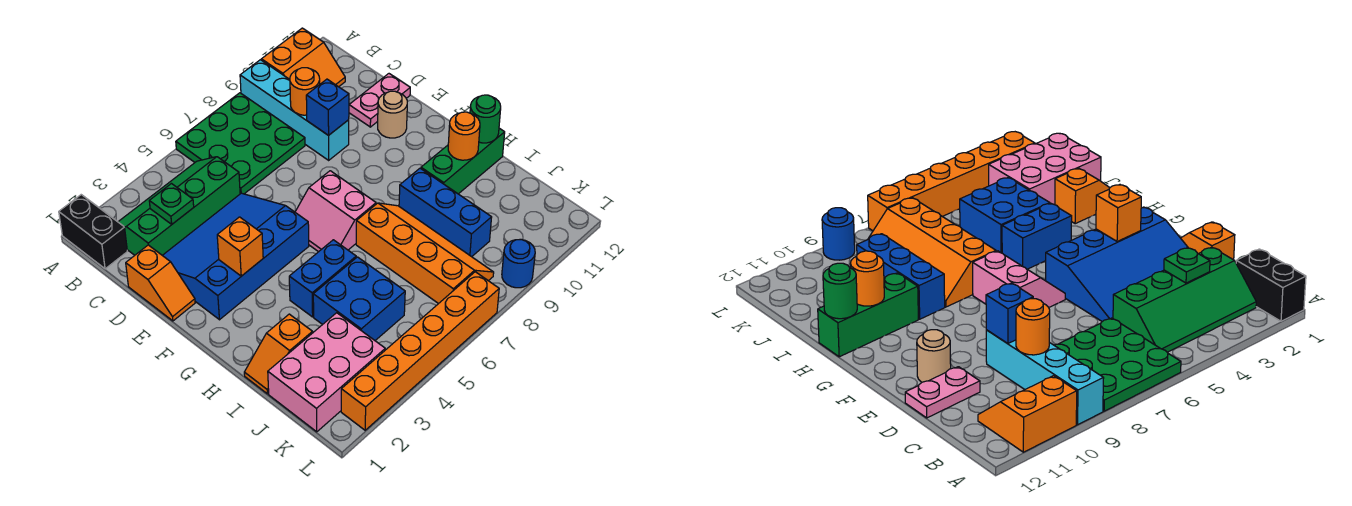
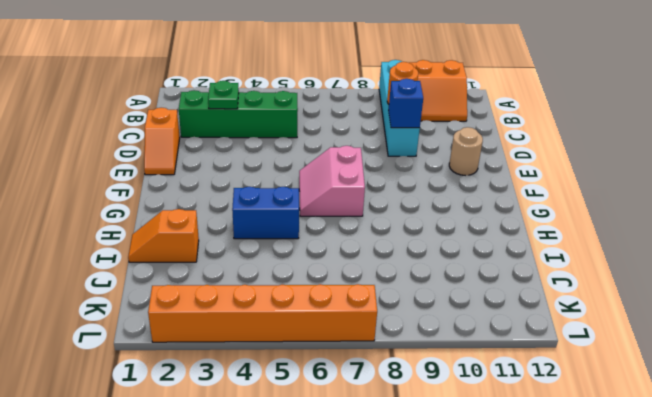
none -> black brick A1:B1 level 1
none -> green plate A6:C8 level 1
none -> blue slope D2:F5 level 1 top F

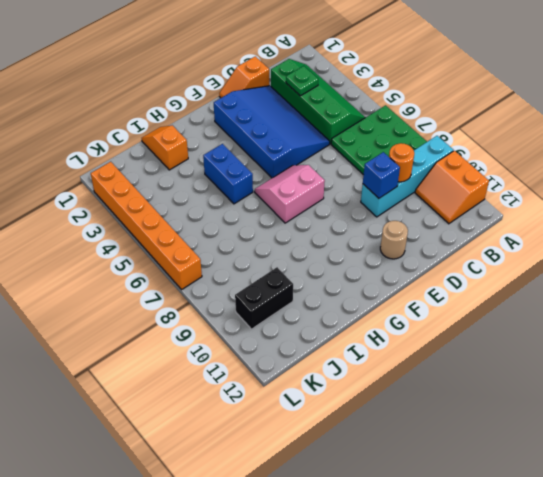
black brick J10:K10 level 1 -> black brick A1:B1 level 1
none -> pink plate D11:D12 level 1
none -> orange slope H7:K8 level 1 top 7
none -> blue brick H9:J9 level 1

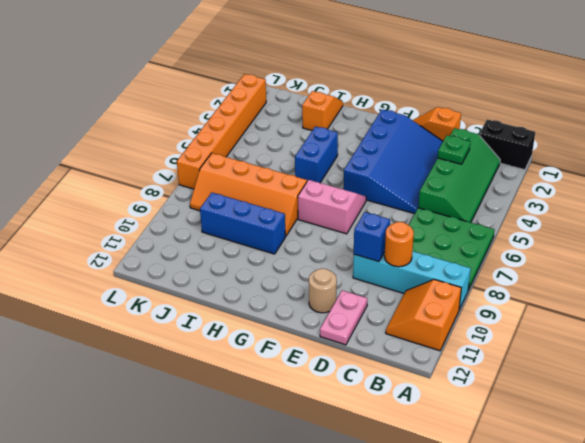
none -> green brick H10:H12 level 1
none -> blue brick I4:J5 level 1
none -> pink brick J1:K3 level 1

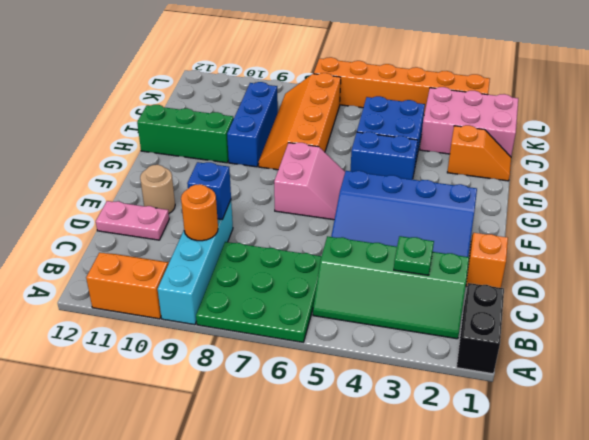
none -> blue round brick L9 level 1
none -> orange brick F3 level 2
none -> orange round brick H11 level 2

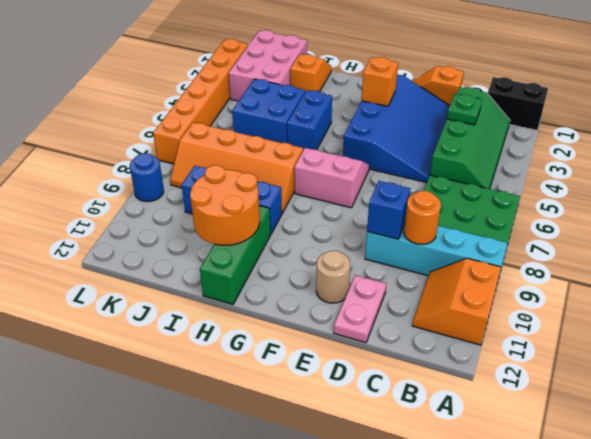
orange round brick H10:I11 level 2 -> orange round brick H11 level 2
none -> green round brick H12 level 2

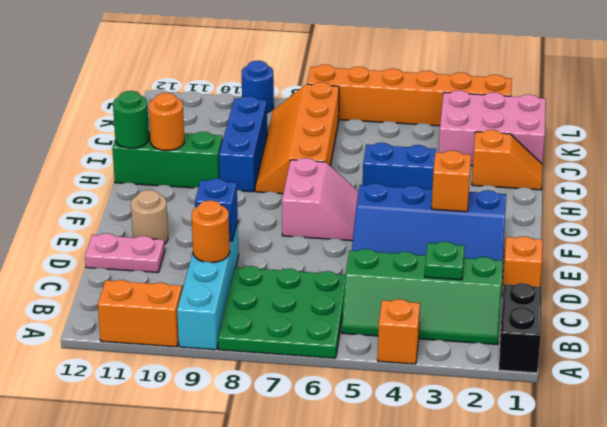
orange brick A4 level 1 -> none
none -> blue brick I4:J5 level 1

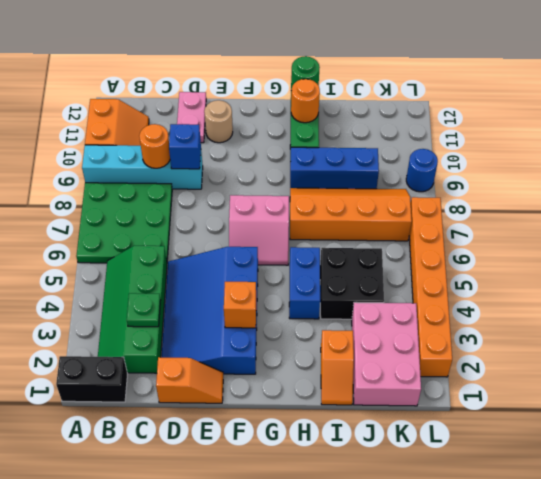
black brick I4:J5 level 1 -> blue brick I4:J5 level 1

